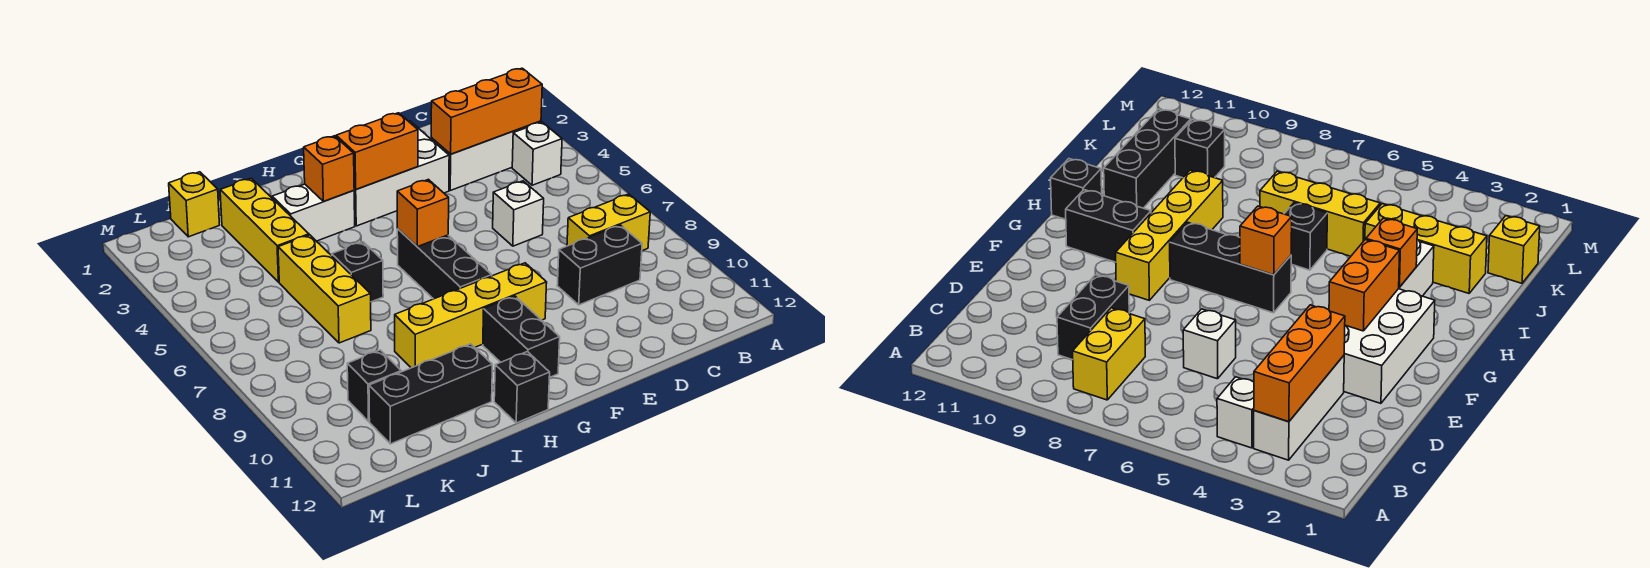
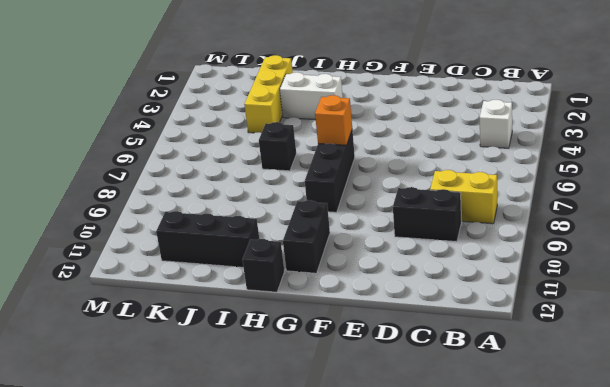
none -> white brick B3:D3 level 1
none -> white brick D6 level 1
none -> white brick E2:G3 level 1

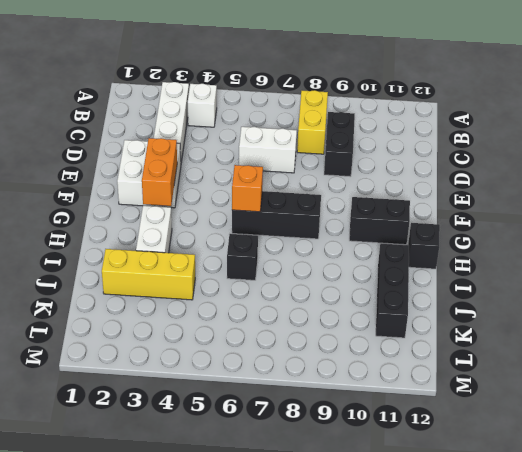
white brick D6:D7 level 1 -> white brick D6 level 1
white brick E2:F3 level 1 -> white brick E2:G3 level 1
none -> yellow brick F9:I9 level 1
none -> yellow brick J5:J7 level 1
none -> yellow brick K1 level 1

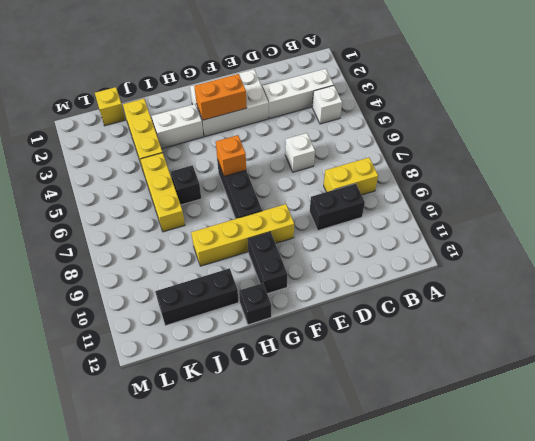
none -> black brick K10 level 1
none -> orange brick B3:D3 level 2
none -> orange brick H3 level 2

